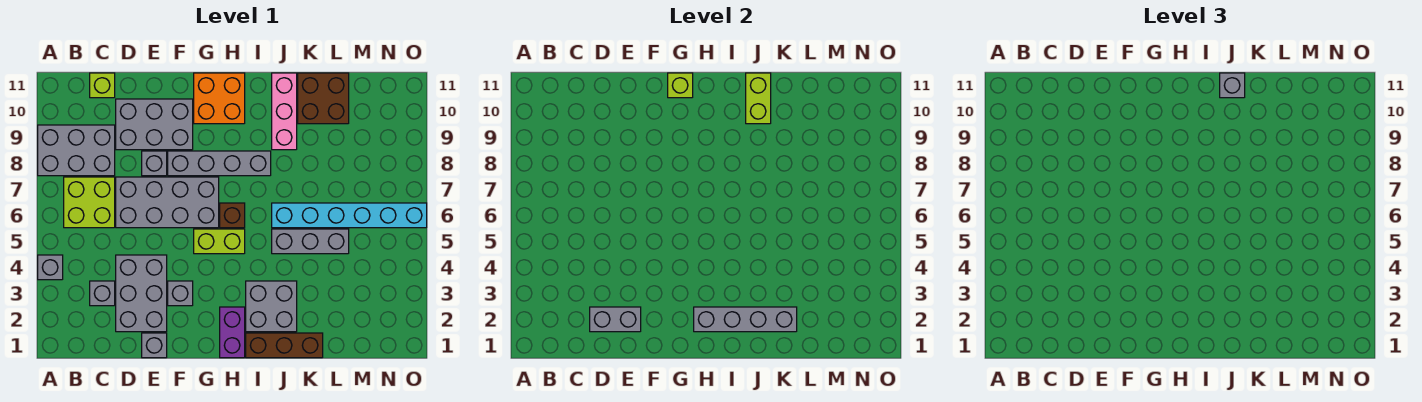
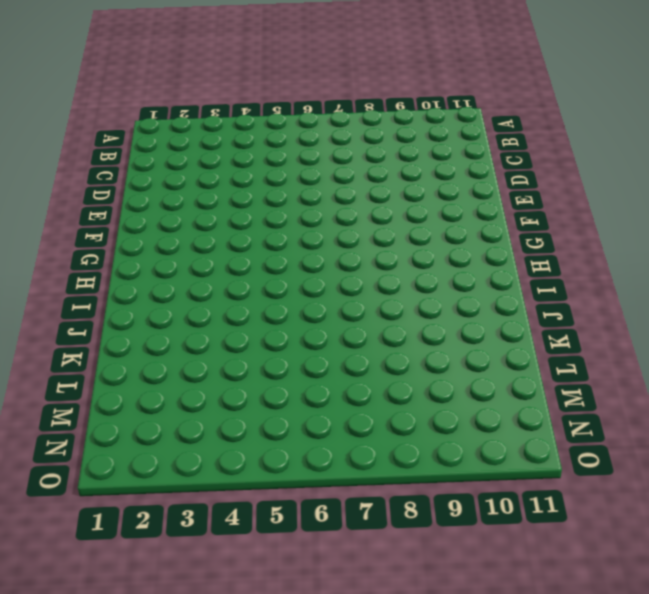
none -> grey brick A4 level 1
none -> grey brick A8:C9 level 1
none -> lime brick B6:C7 level 1

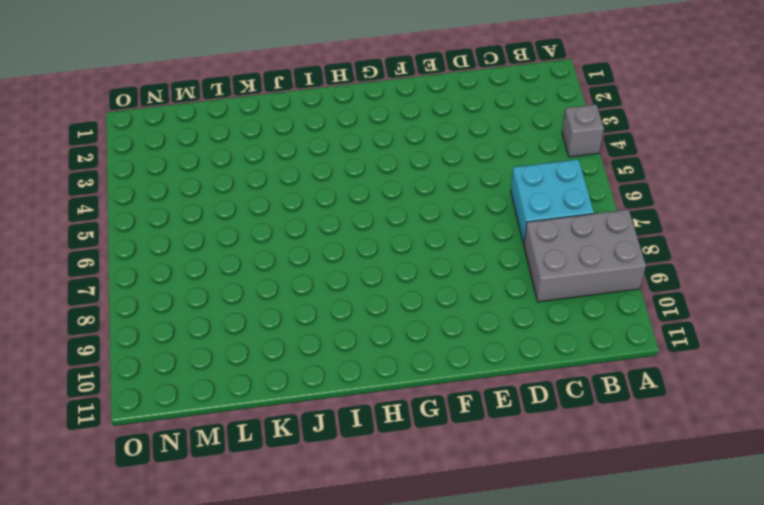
cyan brick B6:C7 level 1 -> lime brick B6:C7 level 1
none -> grey brick C3 level 1
none -> lime brick C11 level 1
none -> grey brick D2:E4 level 1

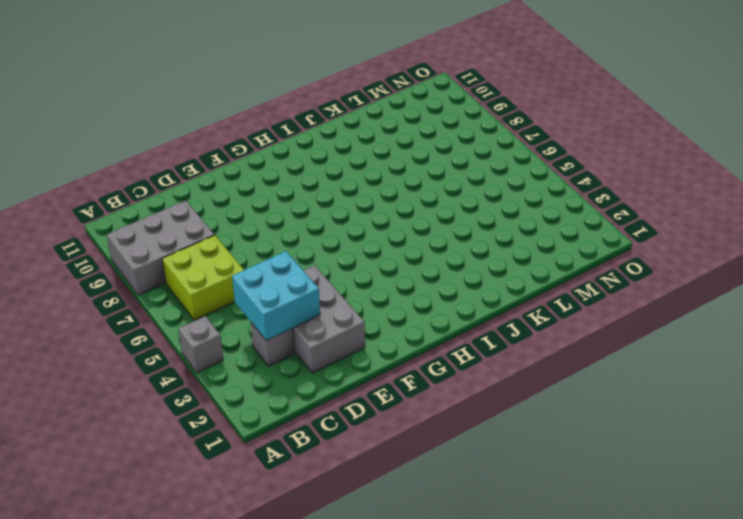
cyan brick C3:D4 level 2 -> none
none -> lime brick C11 level 1
none -> grey brick D6:G7 level 1
none -> grey brick D9:F10 level 1

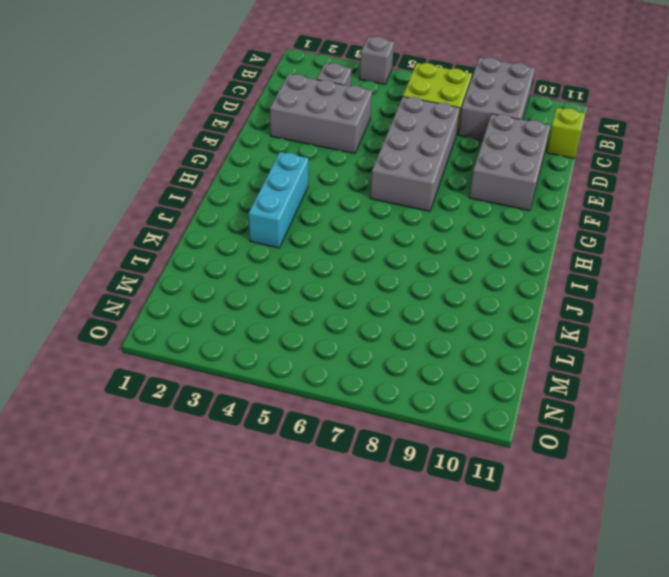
cyan brick H3:J3 level 1 -> grey brick I2:J3 level 1
none -> grey brick E1 level 1
none -> grey brick E8 level 1
none -> grey brick F3 level 1

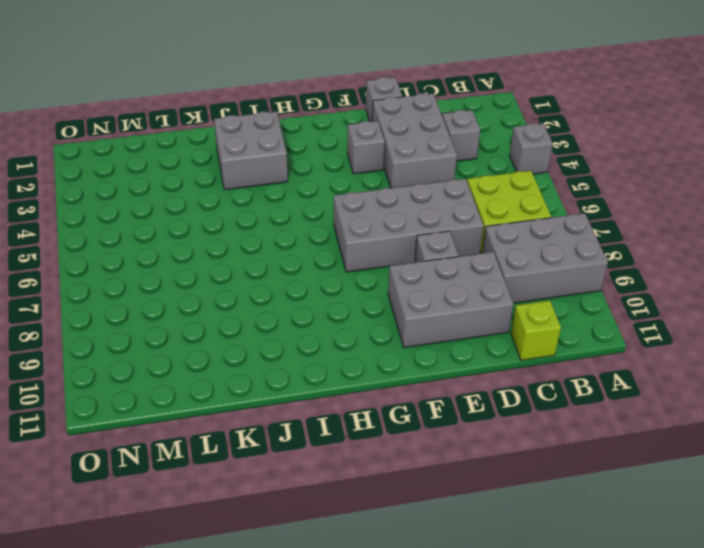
none -> grey brick F8:I8 level 1
none -> lime brick G5:H5 level 1
none -> orange brick G10:H11 level 1

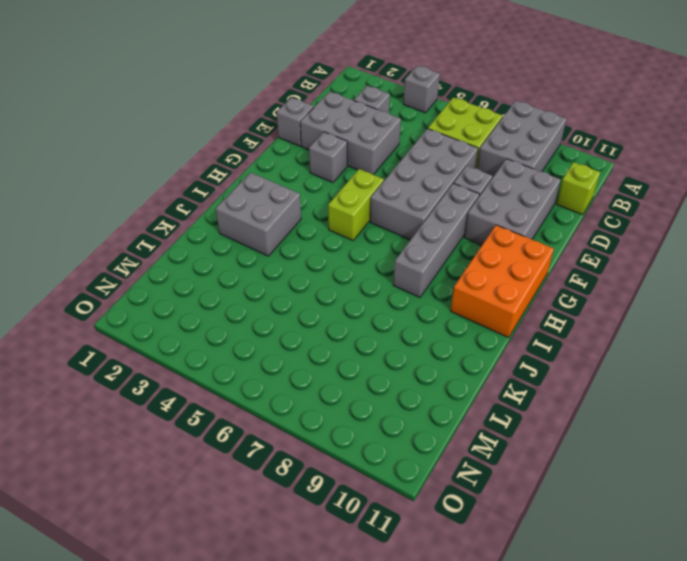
orange brick G10:I11 level 1 -> orange brick G10:H11 level 1
none -> purple brick H1:H2 level 1
none -> brown brick H6 level 1
none -> brown brick I1:K1 level 1

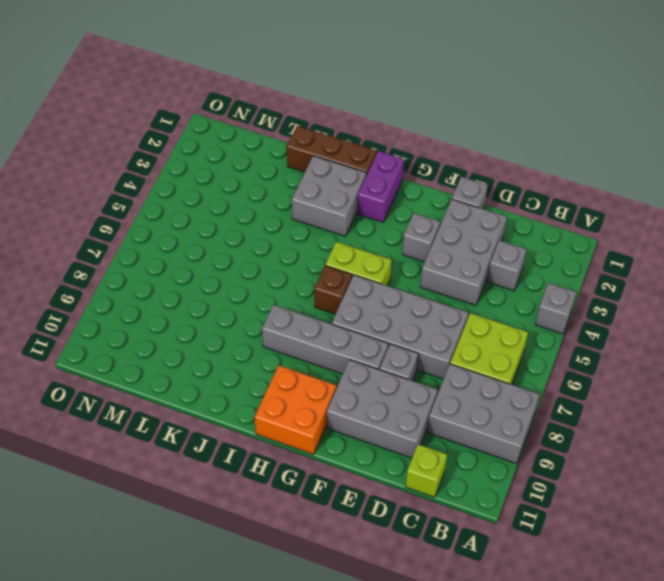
none -> grey brick J5:L5 level 1
none -> cyan brick J6:O6 level 1
none -> pink brick J9:J11 level 1

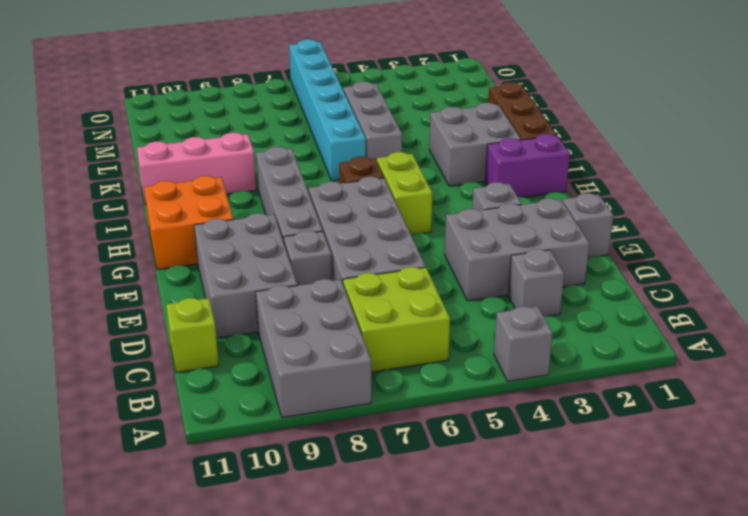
none -> brown brick K10:L11 level 1
none -> grey brick D2:E2 level 2
none -> lime brick G11 level 2

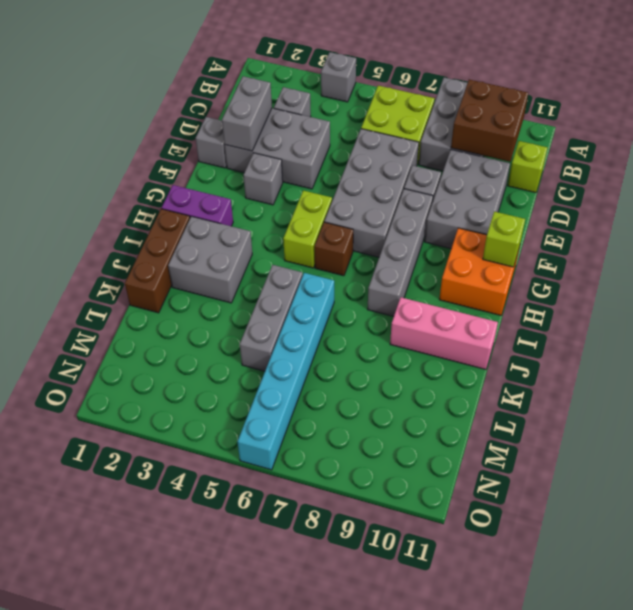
brown brick B9:C10 level 2 -> brown brick K10:L11 level 1
none -> grey brick H2:K2 level 2
none -> lime brick J10:J11 level 2
none -> grey brick J11 level 3

